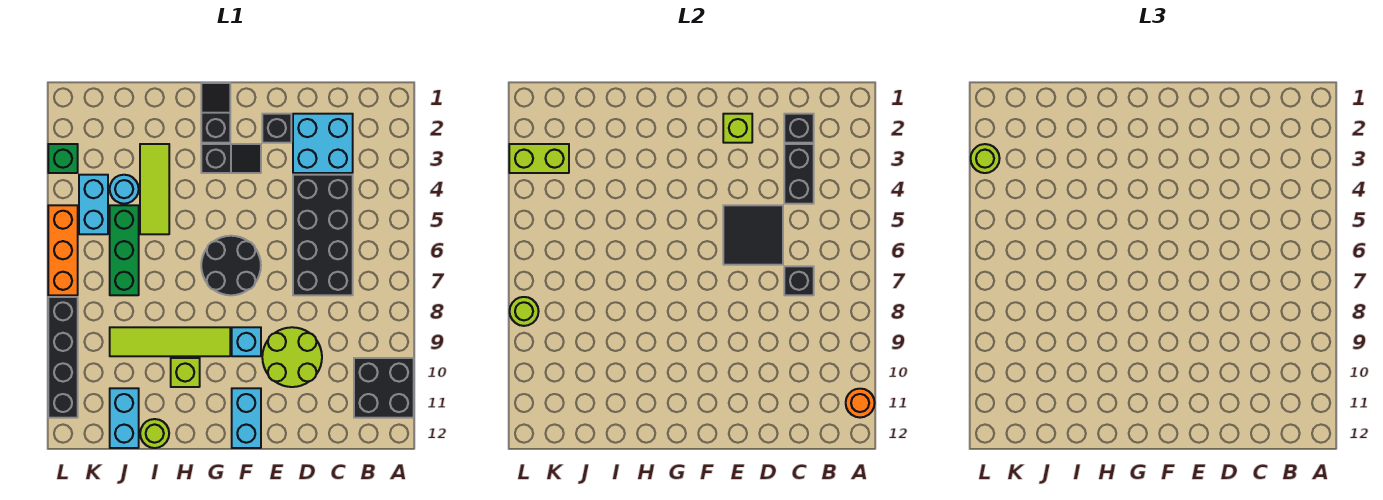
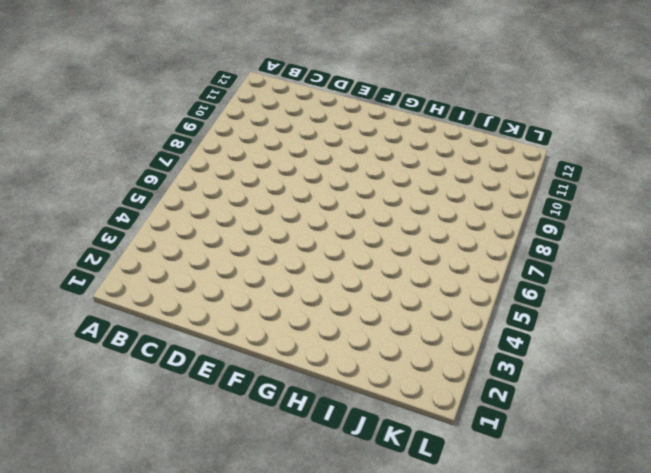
none -> black brick A10:B11 level 1
none -> cyan brick C2:D3 level 1
none -> black brick C4:D7 level 1
none -> lime round brick D9:E10 level 1

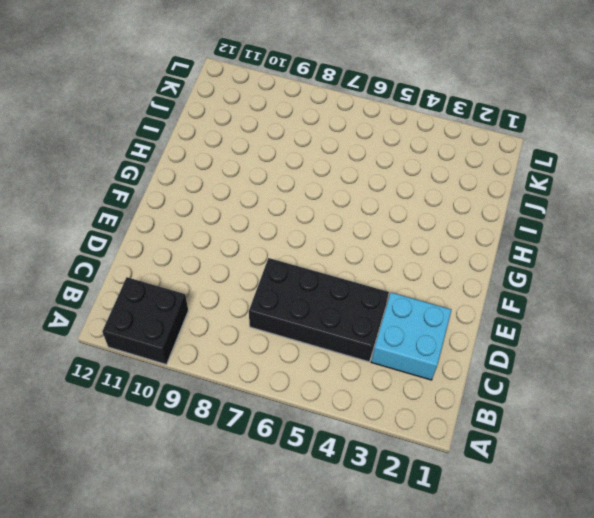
none -> lime round brick D9:E10 level 1
none -> black brick E2 level 1
none -> black slope F3:G3 level 1 top G
none -> black round brick F6:G7 level 1

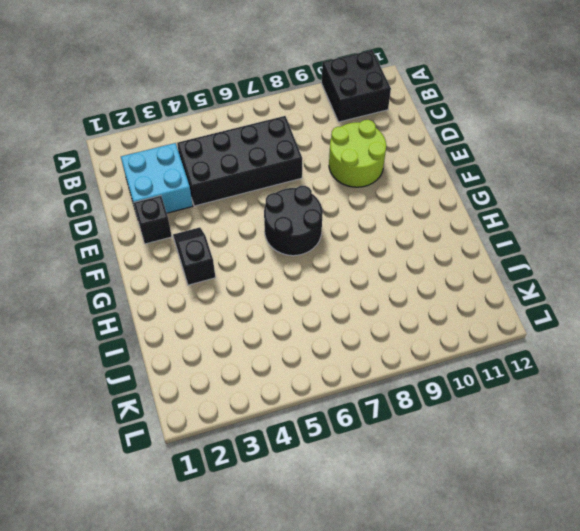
none -> cyan brick F9 level 1
none -> cyan brick F11:F12 level 1
none -> black slope G1:G2 level 1 top 2
none -> lime tile G9:J9 level 1

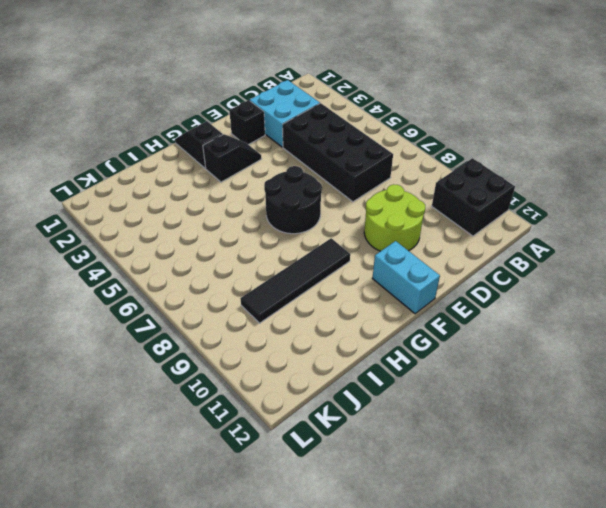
black tile G9:J9 level 1 -> lime tile G9:J9 level 1
none -> cyan brick F9 level 1
none -> lime brick H10 level 1
none -> lime tile I3:I5 level 1
none -> lime round brick I12 level 1

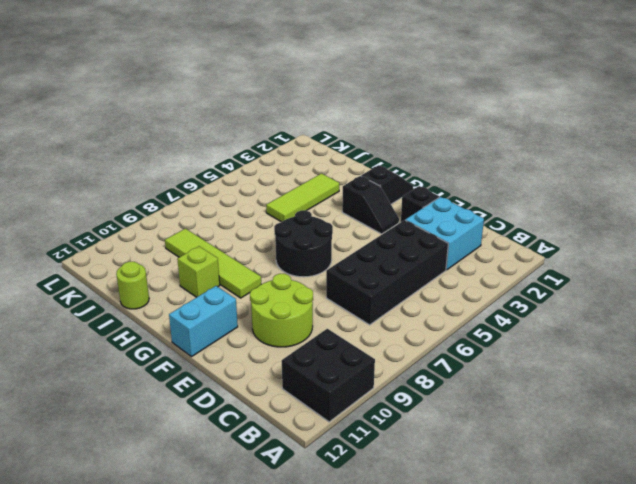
none -> cyan brick F9 level 1
none -> cyan round brick J4 level 1
none -> green brick J5:J7 level 1
none -> cyan brick J11:J12 level 1

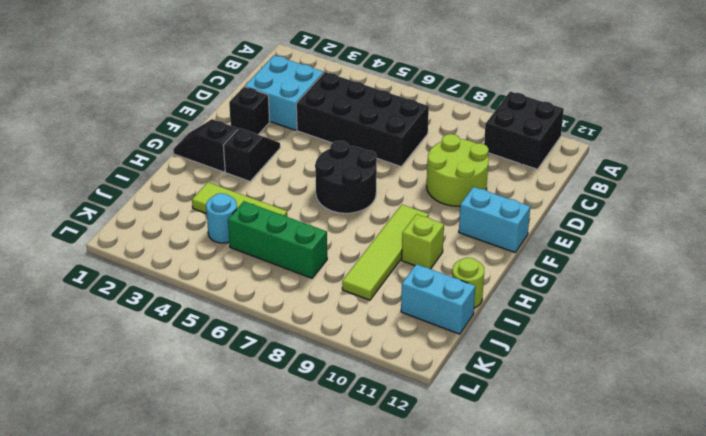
none -> cyan brick F9 level 1
none -> cyan brick K4:K5 level 1
none -> green brick L3 level 1
none -> orange brick L5:L7 level 1

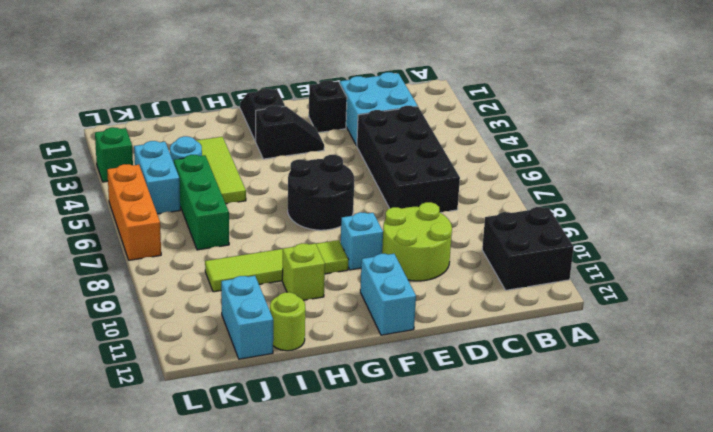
none -> black brick L8:L11 level 1
none -> orange round brick A11 level 2
none -> black brick C2 level 2
none -> black brick C3:C4 level 2

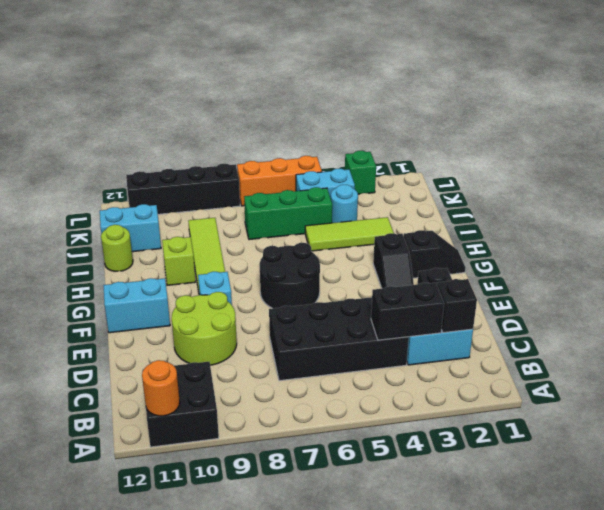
none -> black brick C7 level 2
none -> black tile D5:E6 level 2
none -> lime brick E2 level 2
none -> lime brick K3:L3 level 2

